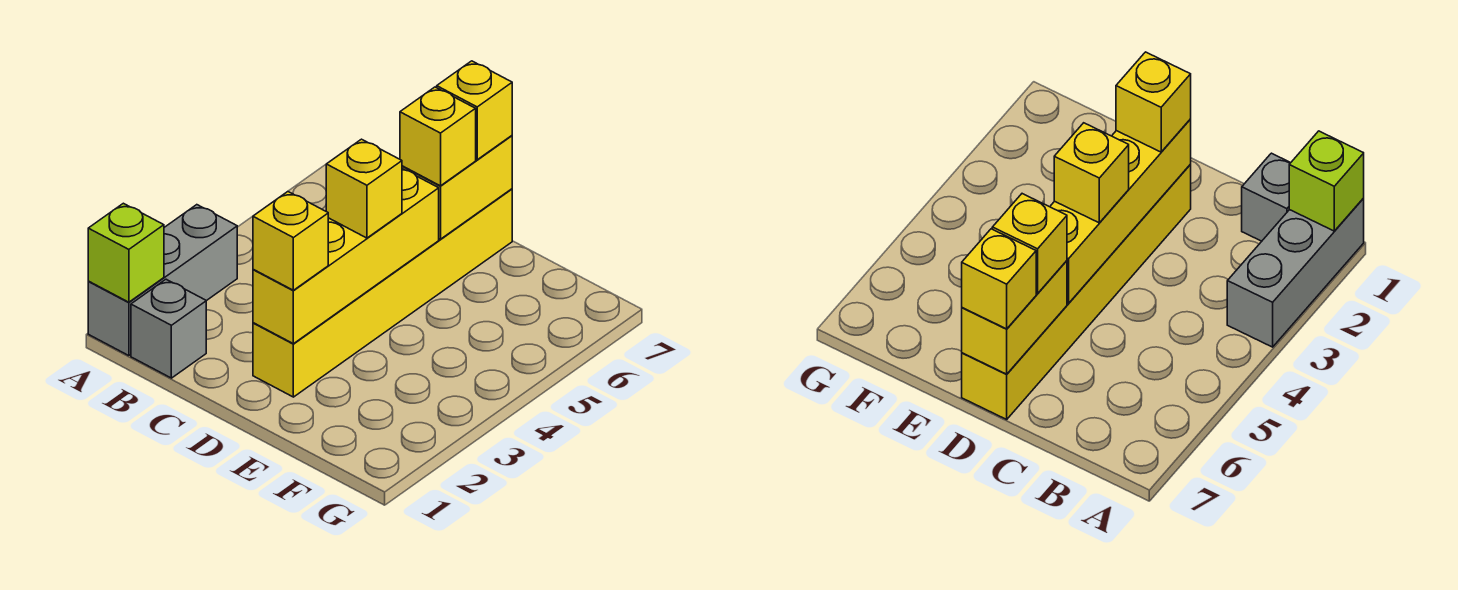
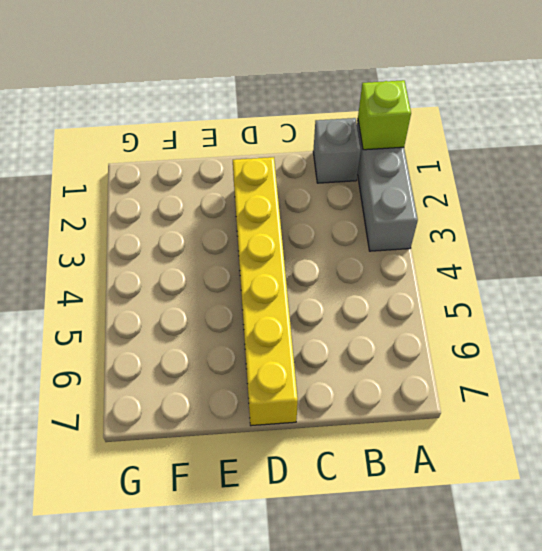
none -> yellow brick D2:D5 level 2
none -> yellow brick D6:D7 level 2

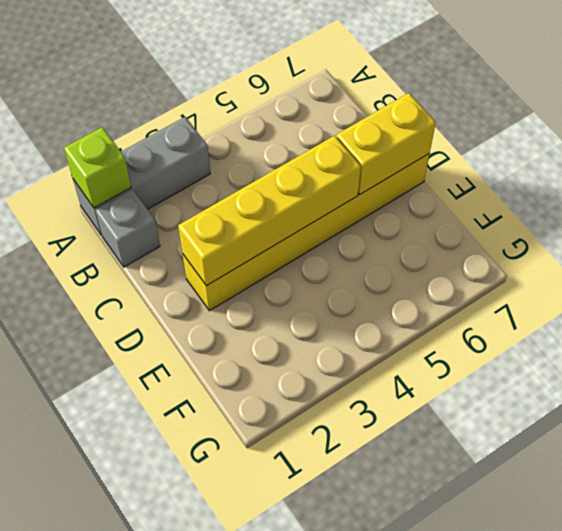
none -> yellow brick D2 level 3
none -> yellow brick D4 level 3

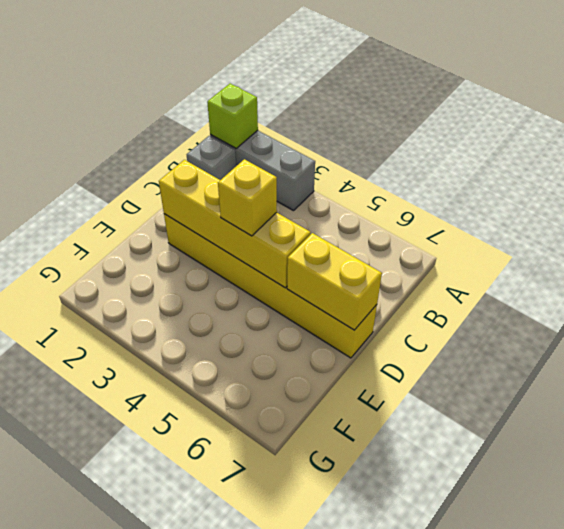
none -> yellow brick D2 level 3
none -> yellow brick D6 level 3

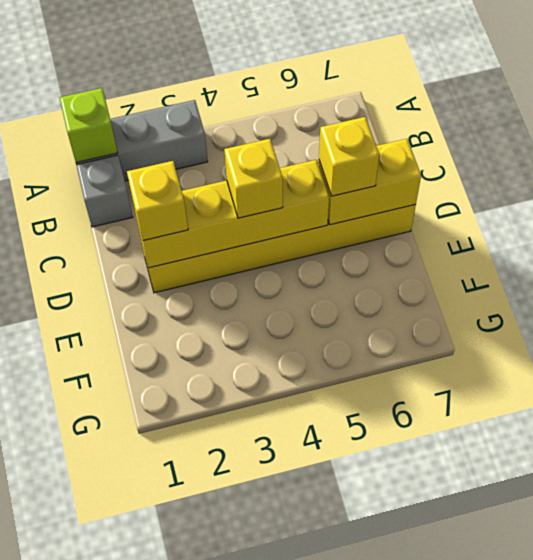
none -> yellow brick D7 level 3

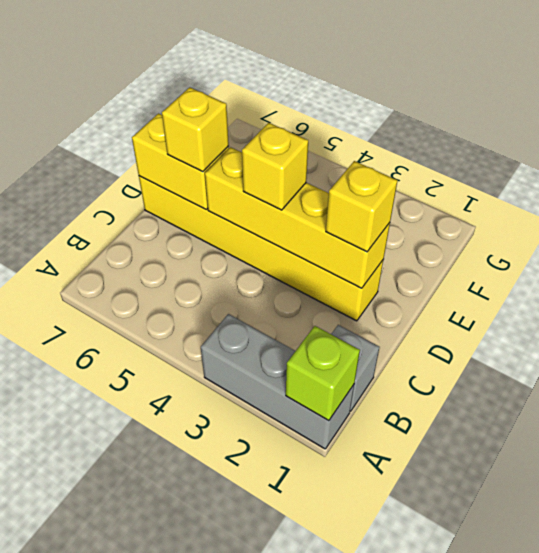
none -> yellow brick D7 level 3

